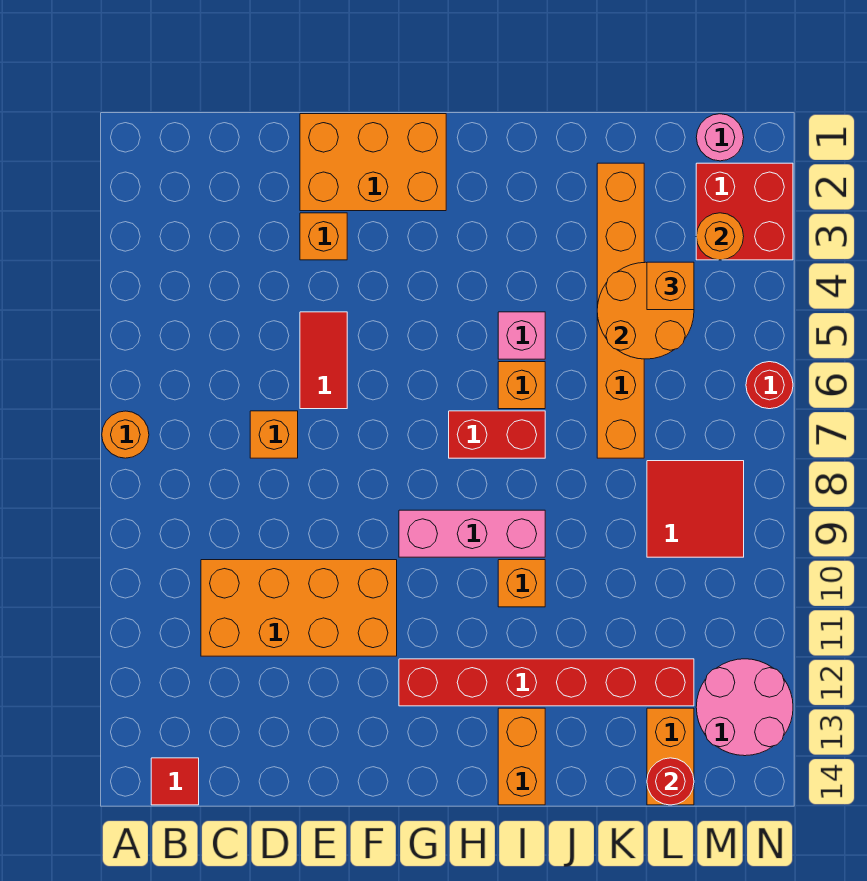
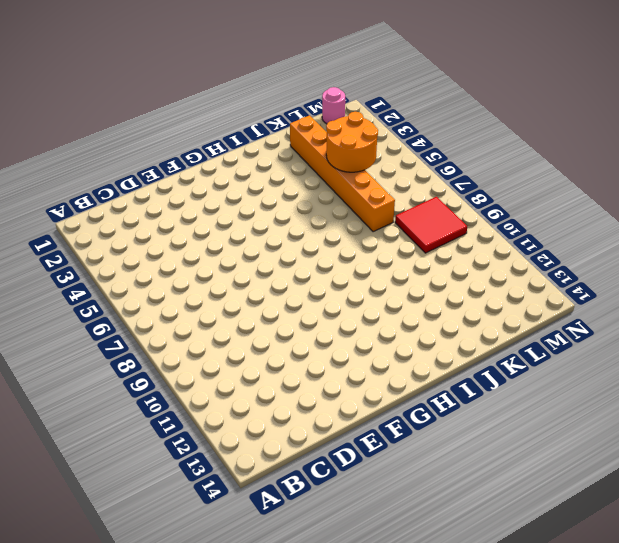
none -> orange round brick A7 level 1
none -> red tile B14 level 1
none -> orange brick C10:F11 level 1

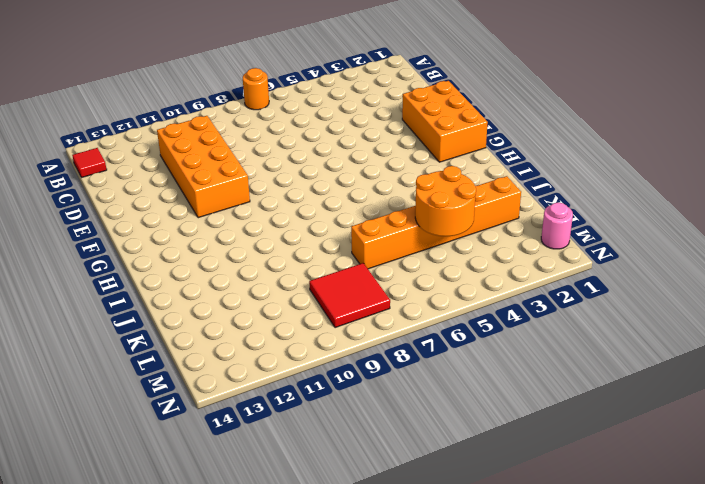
none -> orange brick D7 level 1
none -> orange brick E3 level 1
none -> red tile E5:E6 level 1

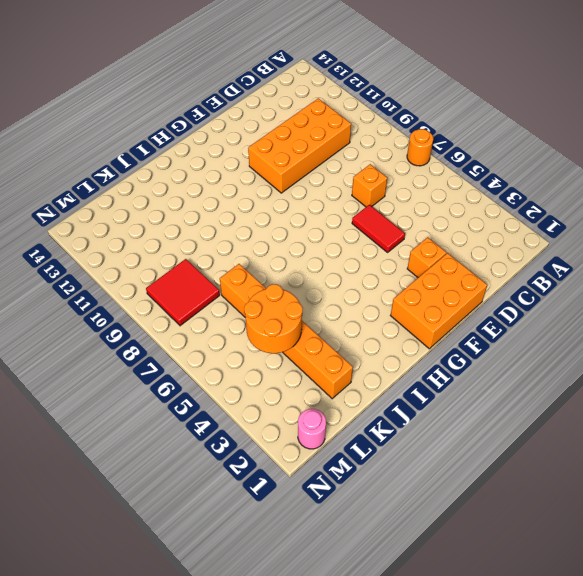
none -> red tile B14 level 1
none -> pink brick G9:I9 level 1
none -> red brick G12:L12 level 1

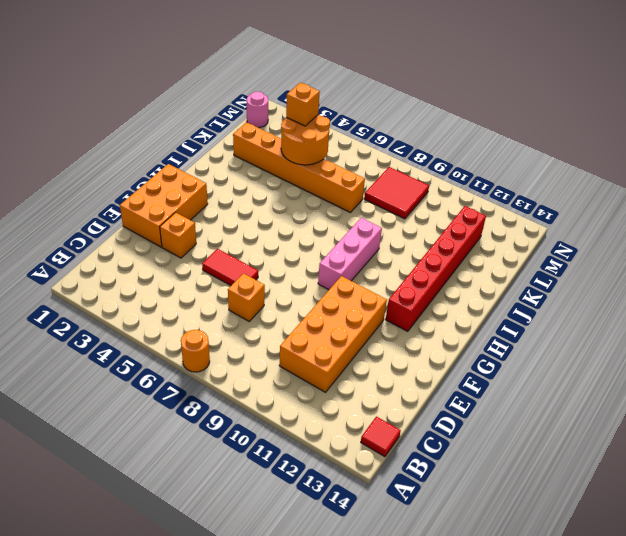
none -> red brick H7:I7 level 1
none -> pink brick I5 level 1
none -> orange brick I6 level 1

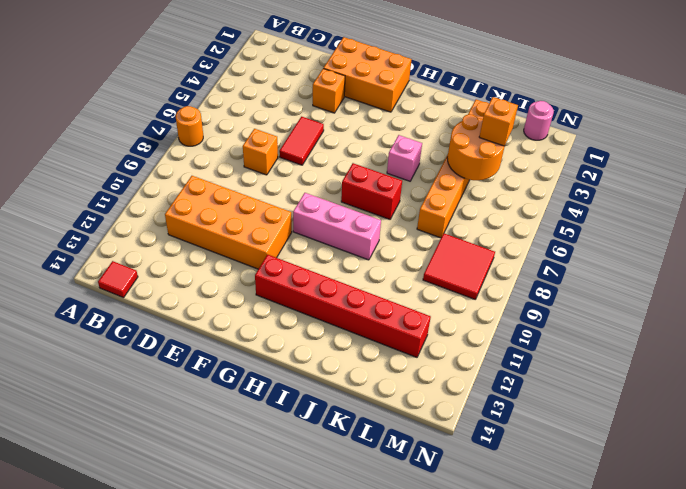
none -> orange brick I6 level 1
none -> orange brick I10 level 1
none -> orange brick I13:I14 level 1

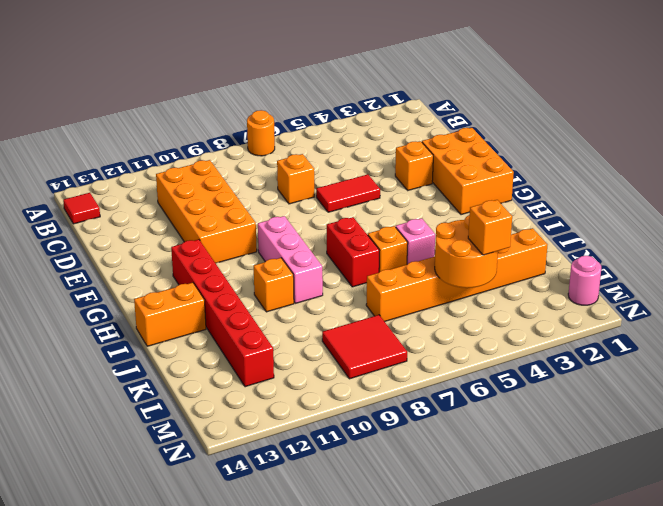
none -> orange brick L13:L14 level 1
none -> red brick M2:N3 level 1
none -> pink round brick M12:N13 level 1

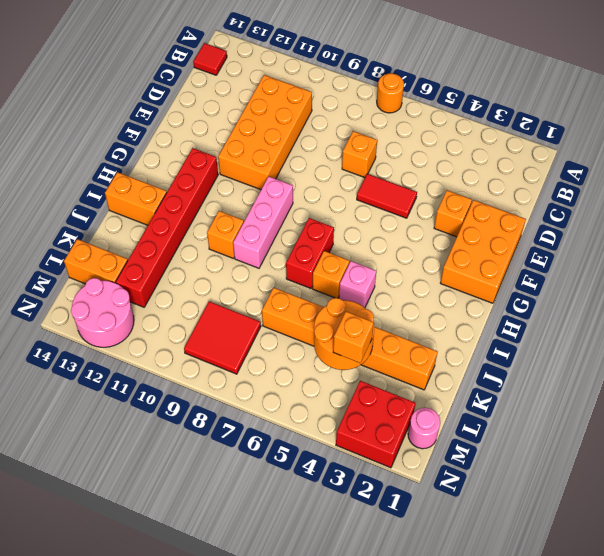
none -> red round brick N6 level 1
none -> red round brick L14 level 2
none -> orange round brick M3 level 2

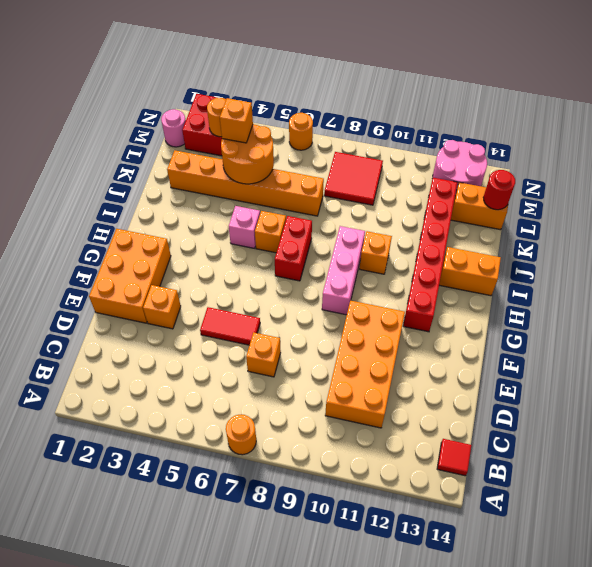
orange round brick N6 level 1 -> red round brick N6 level 1

